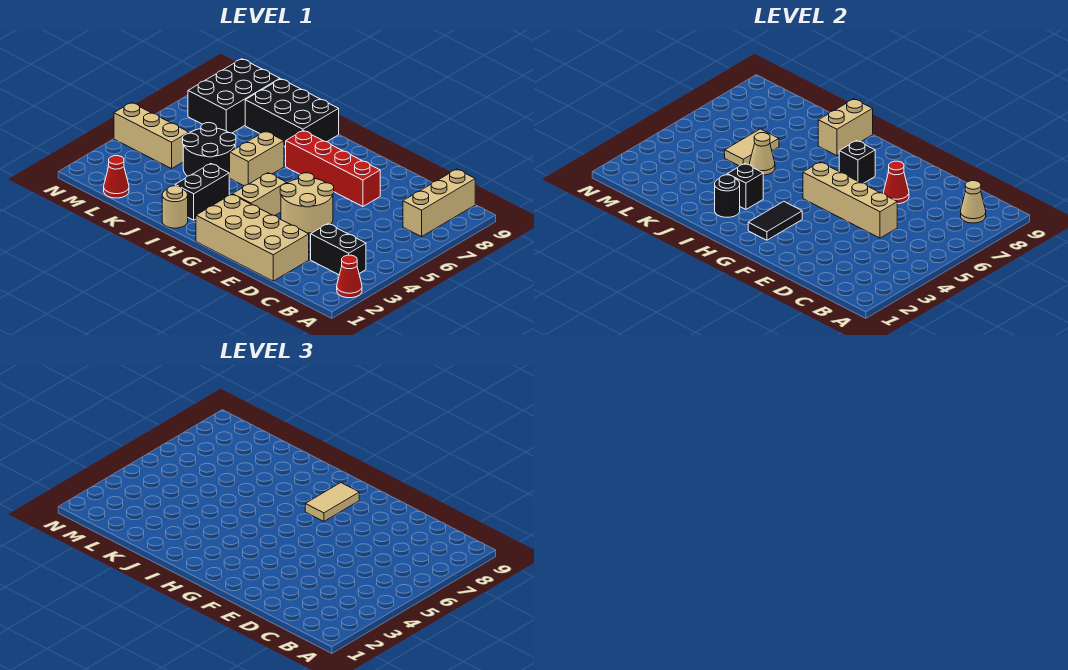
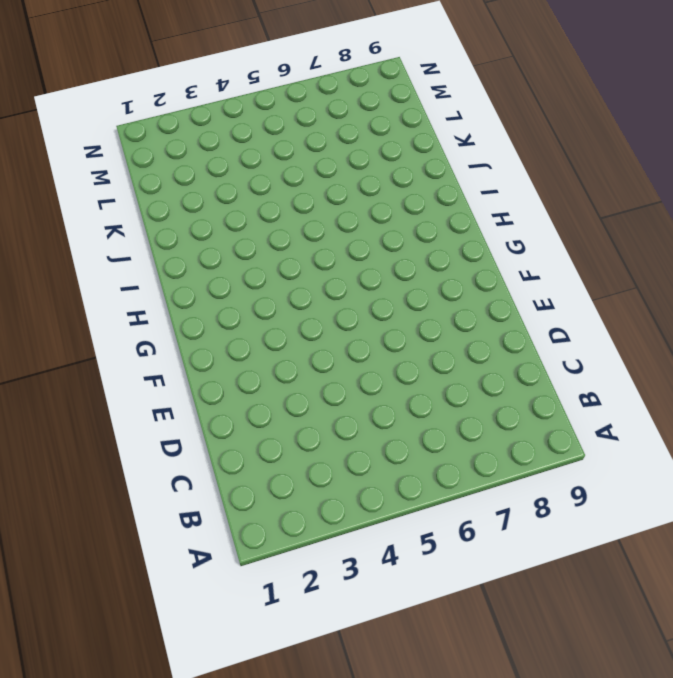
none -> red cone A2 level 1
none -> black brick B3:C3 level 1
none -> tan brick B7:B9 level 1

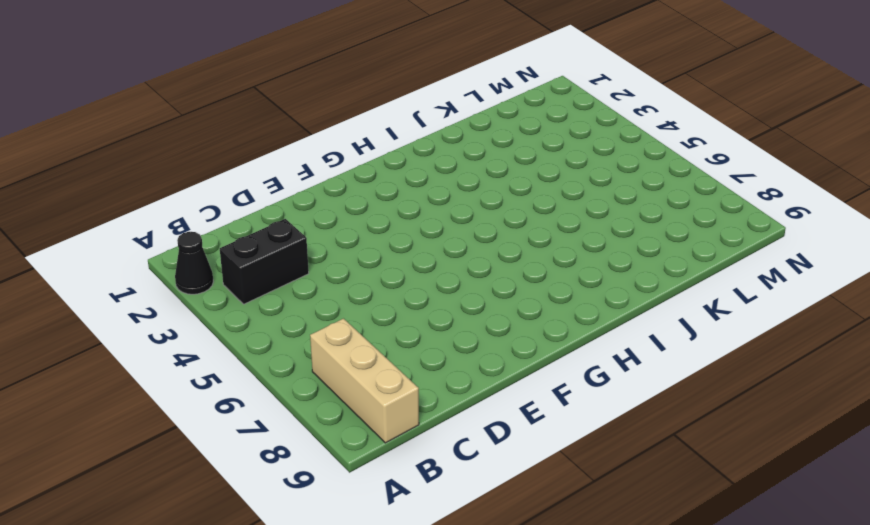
black cone A2 level 1 -> red cone A2 level 1
none -> tan brick D1:G2 level 1
none -> tan round brick E4:F5 level 1
none -> red brick E7:H7 level 1

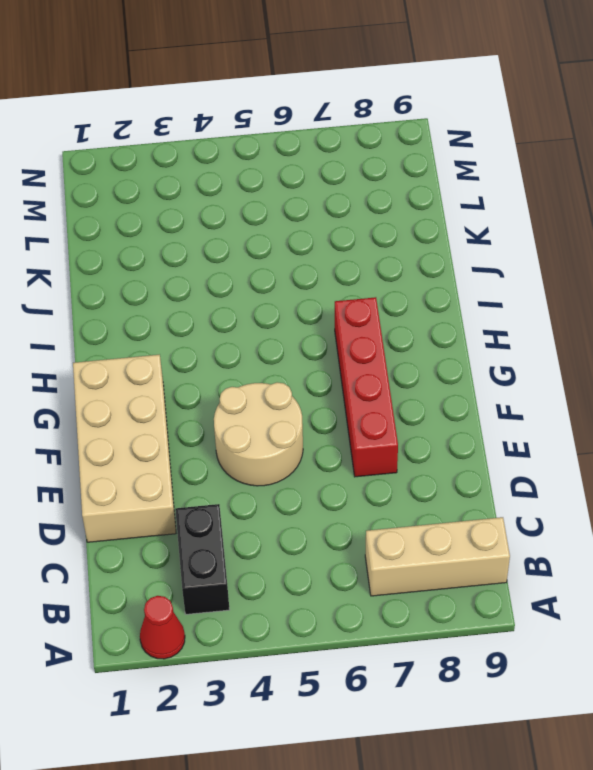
none -> tan brick G3:G4 level 1
none -> tan round brick I1 level 1
none -> black brick I2:I3 level 1

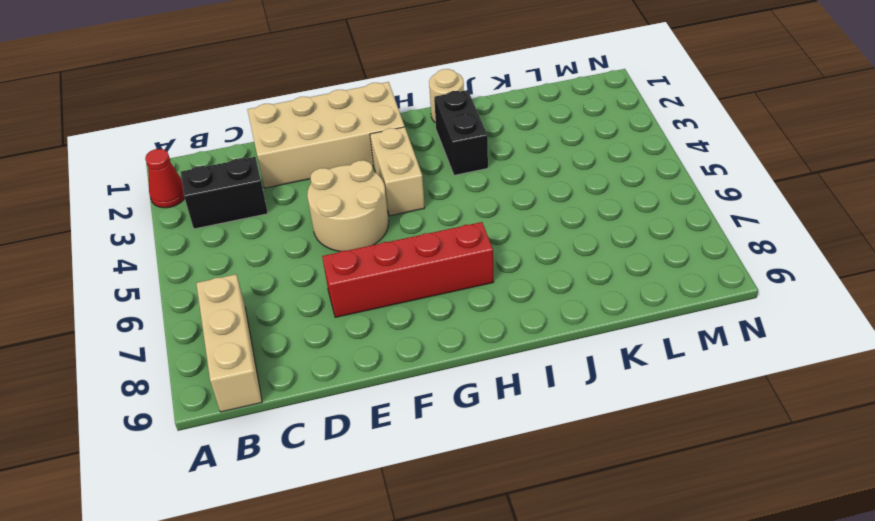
none -> tan brick I5:I6 level 1
none -> black brick I8:K9 level 1
none -> black round brick J4:K5 level 1

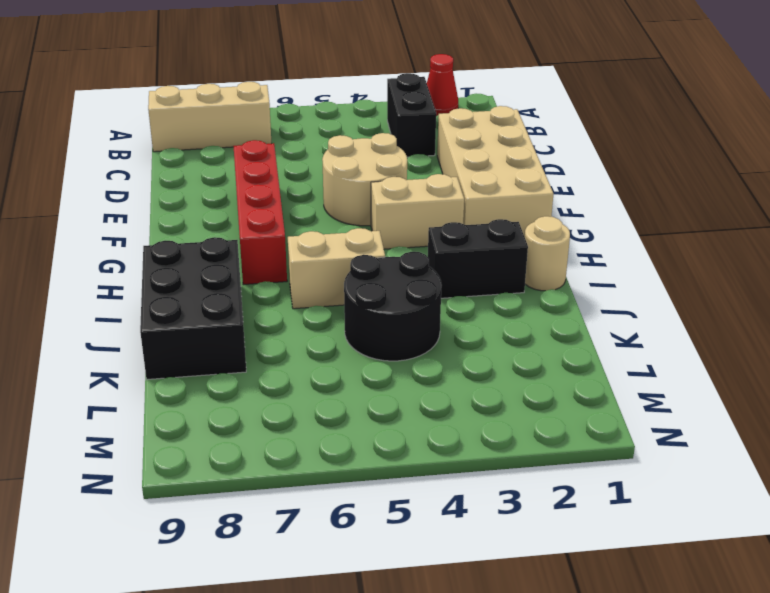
none -> red cone L1 level 1
none -> tan brick L4:N4 level 1
none -> black brick L7:M9 level 1

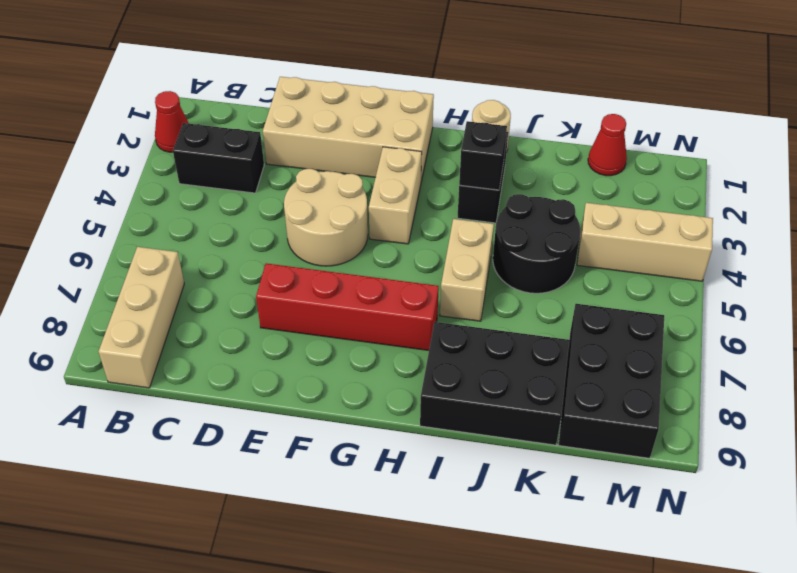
none -> tan cone B8 level 2
none -> tan brick D5:G5 level 2
none -> red cone E7 level 2

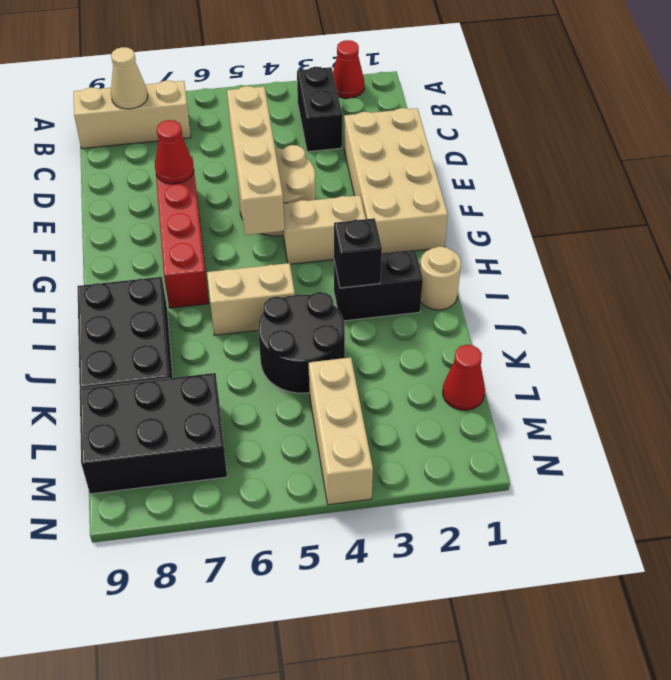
none -> black tile G2:G3 level 2
none -> black brick G7 level 2
none -> black round brick I2 level 2

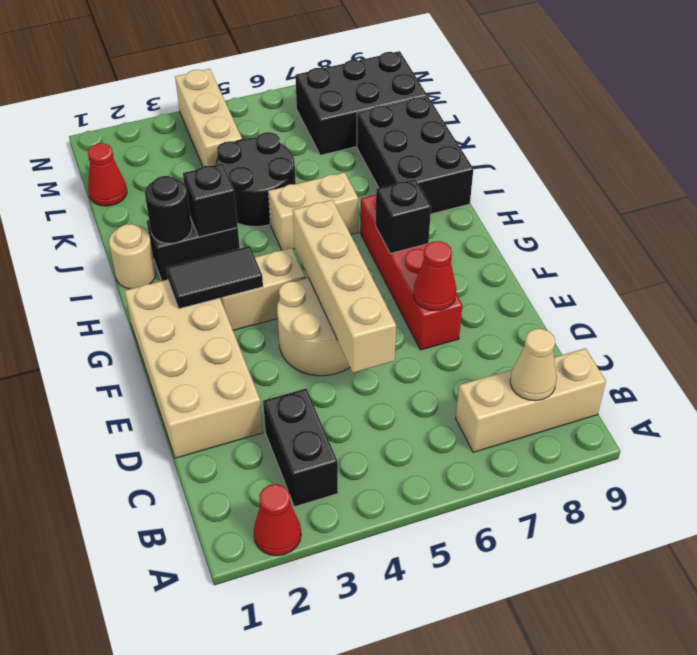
none -> tan brick I8:I9 level 2
none -> tan cone J5 level 2
none -> tan tile K5:K6 level 2

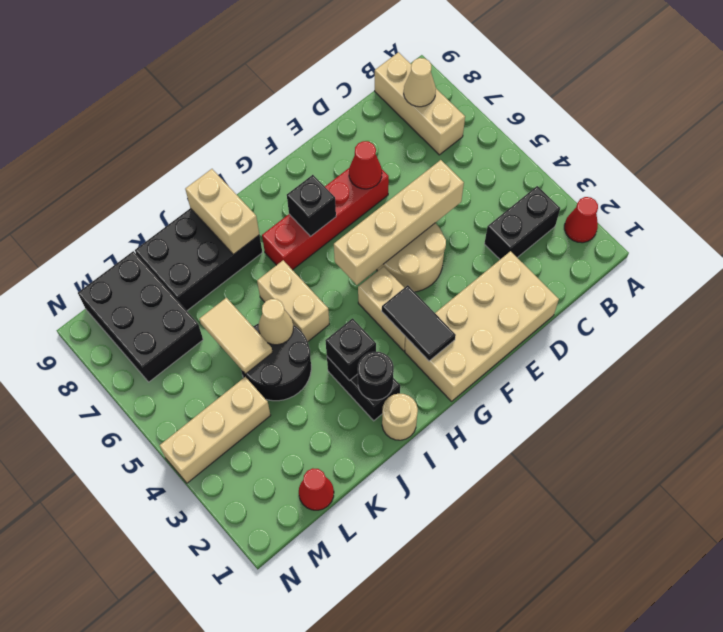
none -> tan tile G7:G8 level 3

